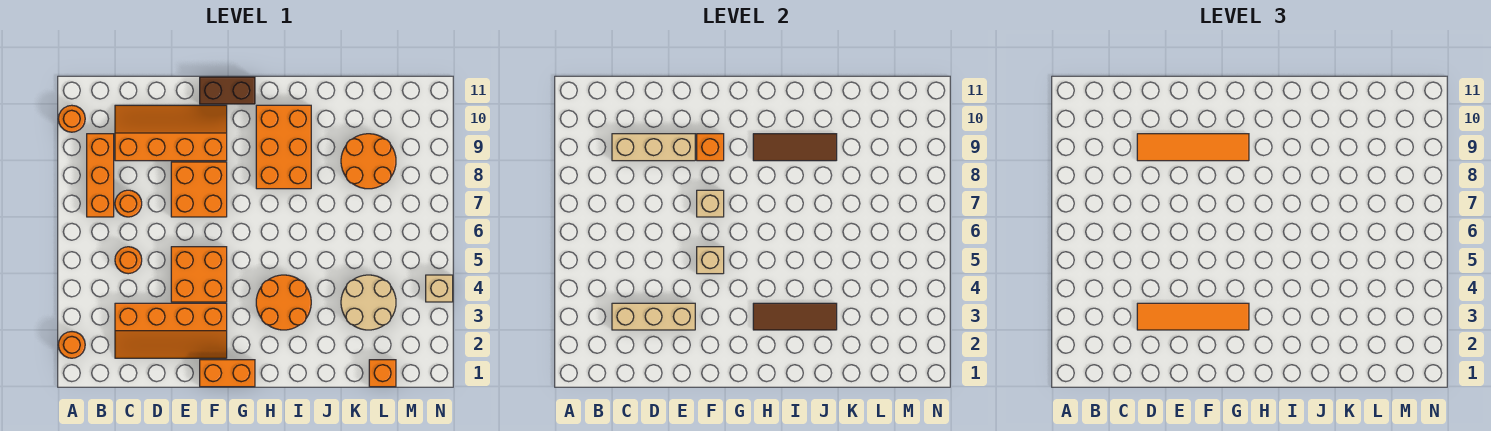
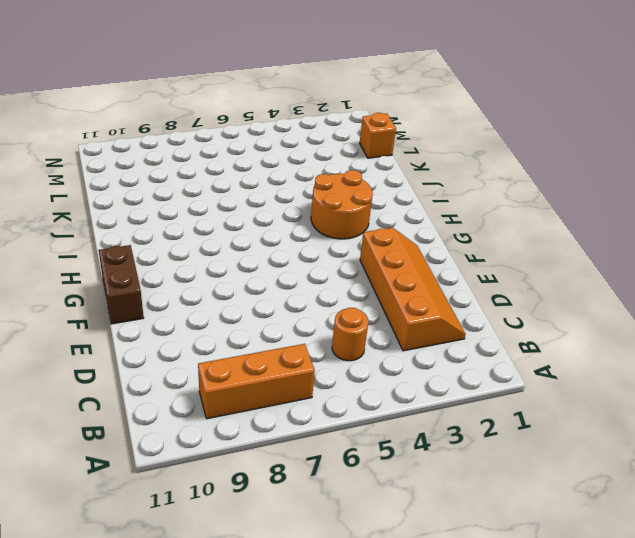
none -> orange round brick A2 level 1
none -> orange round brick A10 level 1
none -> orange round brick C7 level 1

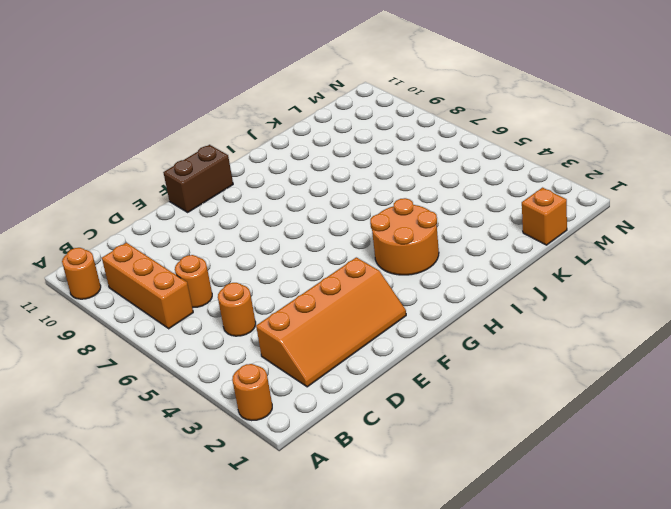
none -> orange slope C9:F10 level 1 top 9
none -> orange brick E4:F5 level 1
none -> orange brick E7:F8 level 1

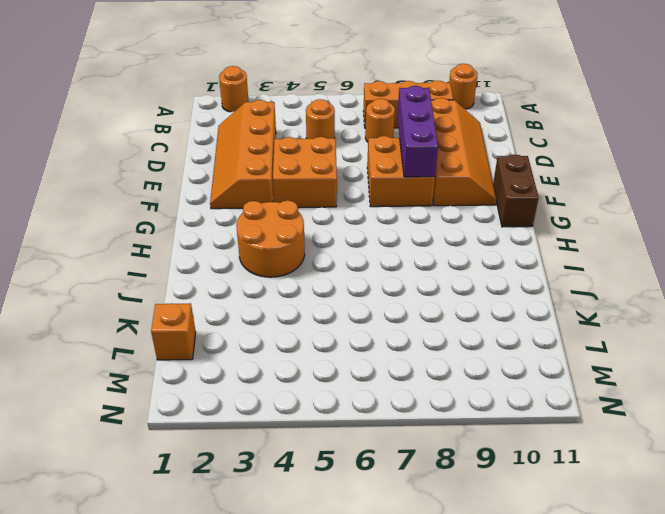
purple brick D8:F8 level 2 -> none
none -> orange brick F1:G1 level 1
none -> orange brick H8:I10 level 1
none -> tan round brick K3:L4 level 1

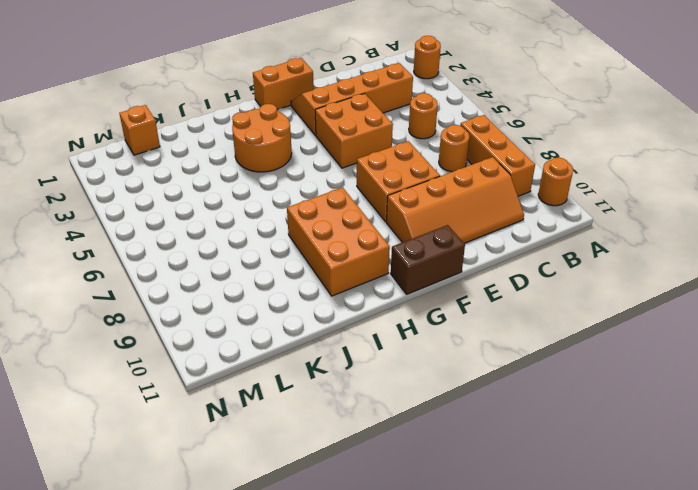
none -> tan round brick K3:L4 level 1
none -> orange round brick K8:L9 level 1
none -> tan brick N4 level 1

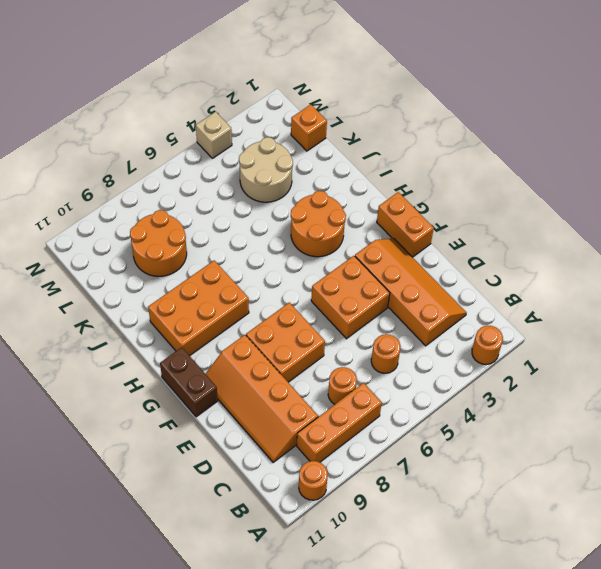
none -> tan brick C3:E3 level 2
none -> tan brick C9:E9 level 2
none -> tan brick F5 level 2

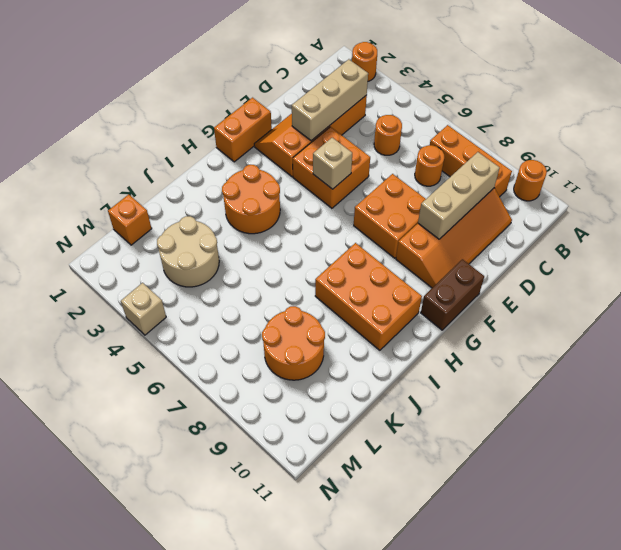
none -> tan brick F7 level 2
none -> orange brick F9 level 2
none -> brown tile H3:J3 level 2

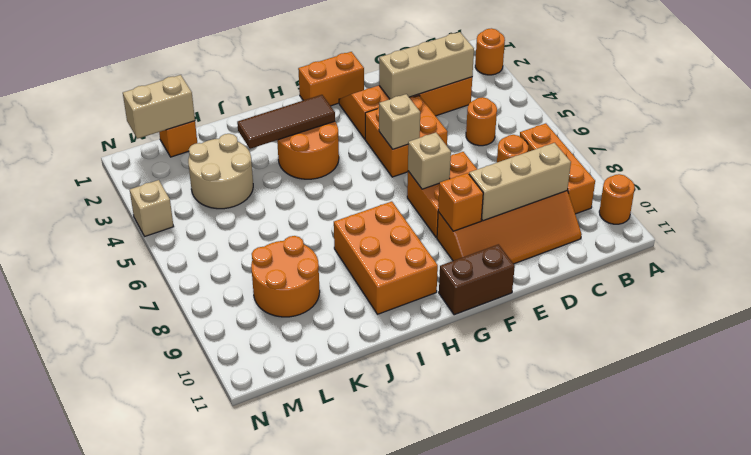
tan brick L1:M1 level 2 -> none
none -> brown tile H9:J9 level 2
none -> orange tile D3:G3 level 3
none -> orange tile D9:G9 level 3

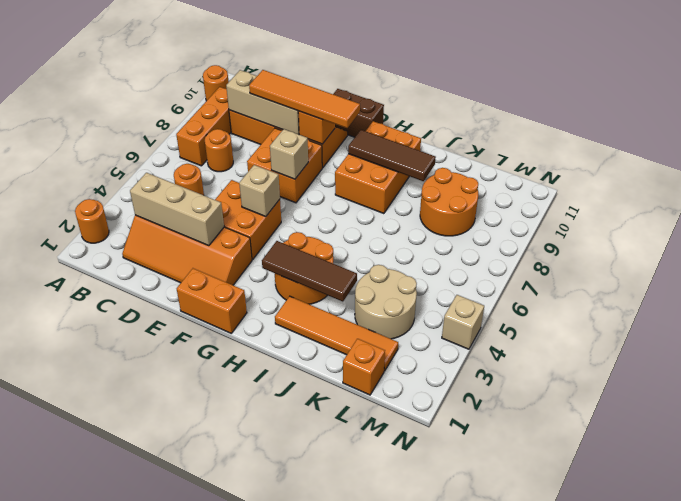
orange tile I2:L2 level 1 -> orange tile D3:G3 level 3

